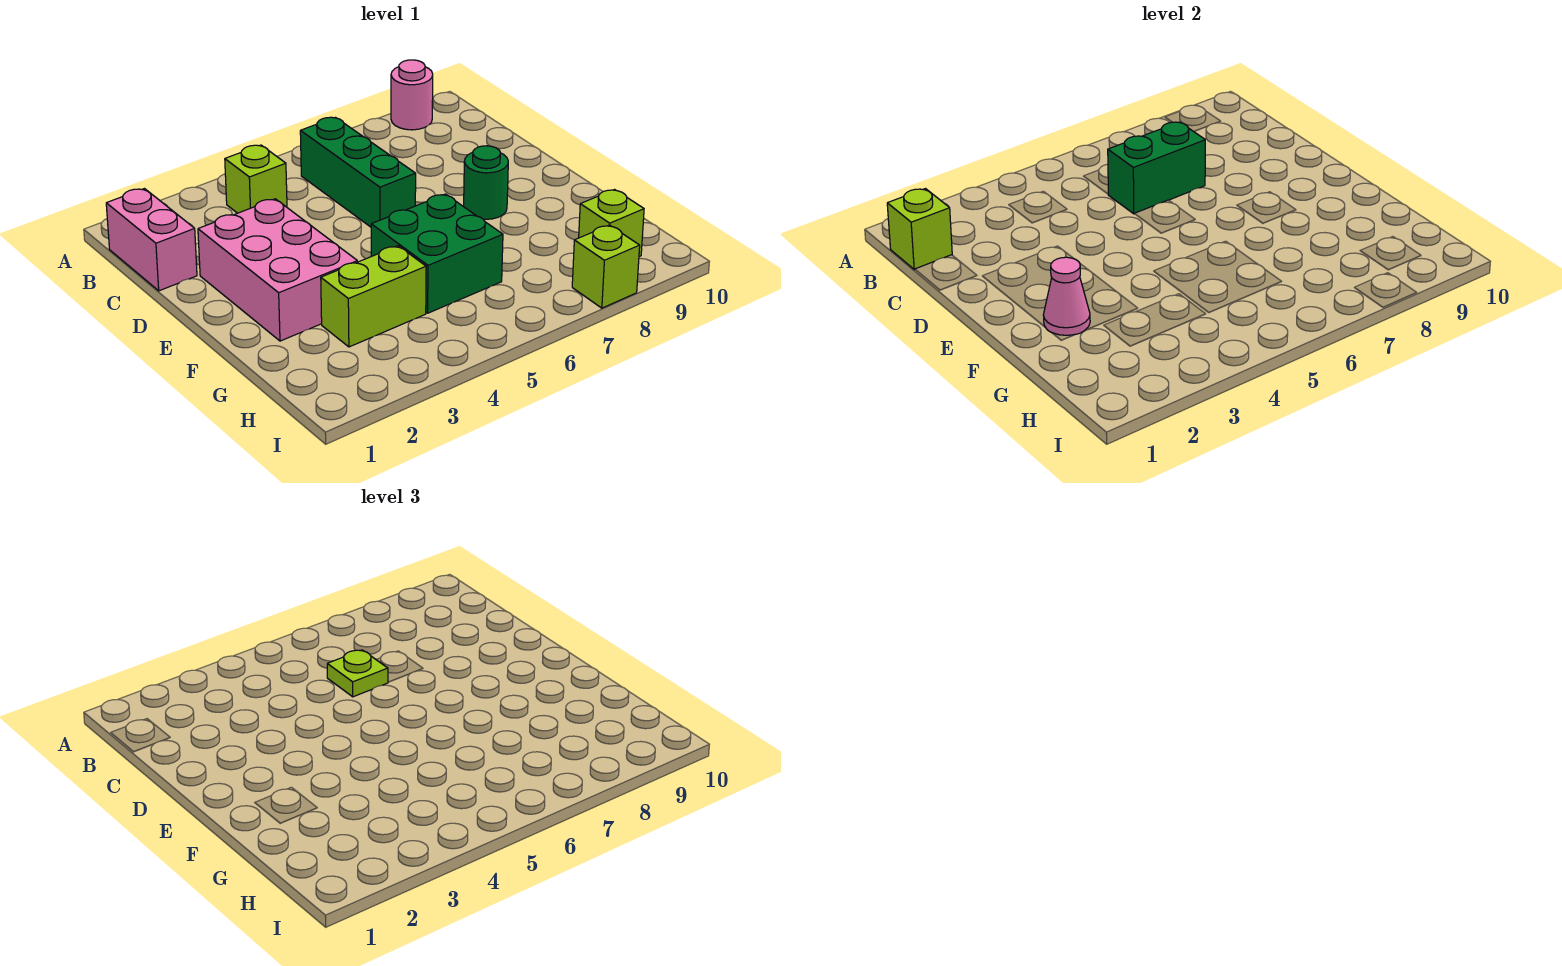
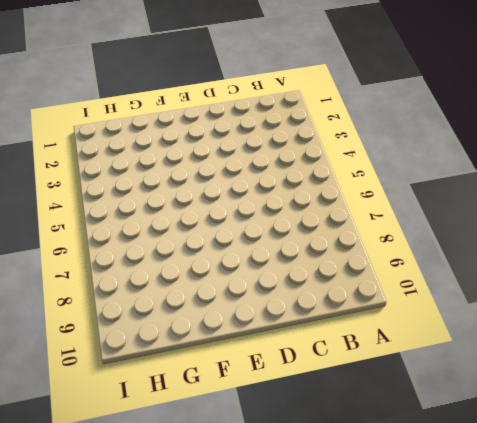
none -> pink round brick A9 level 1
none -> pink brick B1:C1 level 1
none -> lime brick B4 level 1

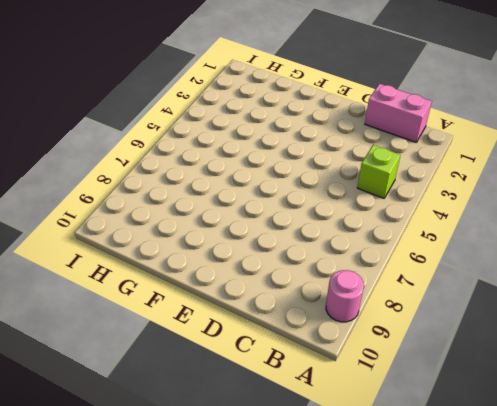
none -> green brick B6:D6 level 1
none -> pink brick D2:F3 level 1
none -> green round brick E8 level 1

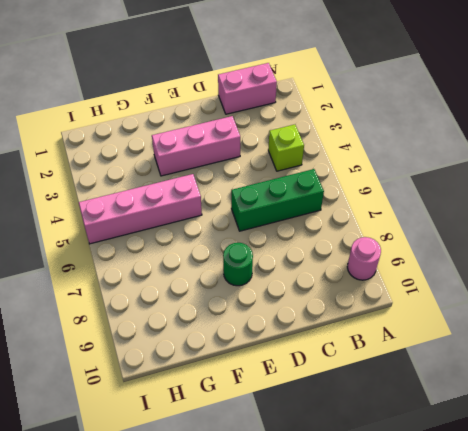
pink brick D3:F3 level 1 -> pink brick D2:F3 level 1
pink brick F5:I5 level 1 -> green brick F5:G6 level 1
none -> lime brick G3:G4 level 1
none -> lime brick H9 level 1
none -> lime brick I8 level 1

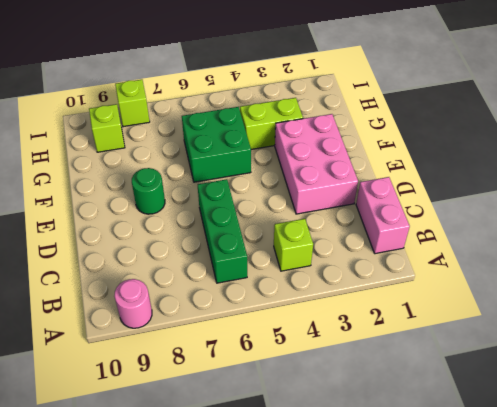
none -> lime brick B1 level 2
none -> green brick C6:C7 level 2
none -> pink cone F2 level 2

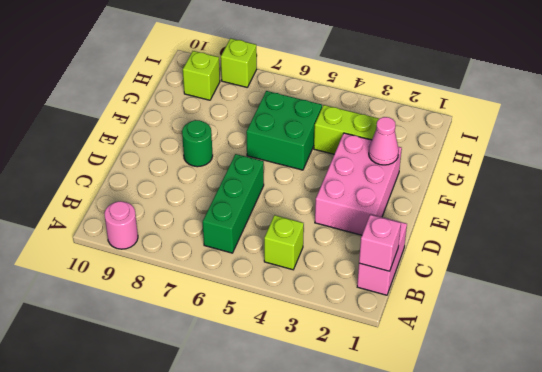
pink brick B1 level 2 -> lime brick B1 level 2
none -> green brick C6:C7 level 2
none -> lime plate C6 level 3

